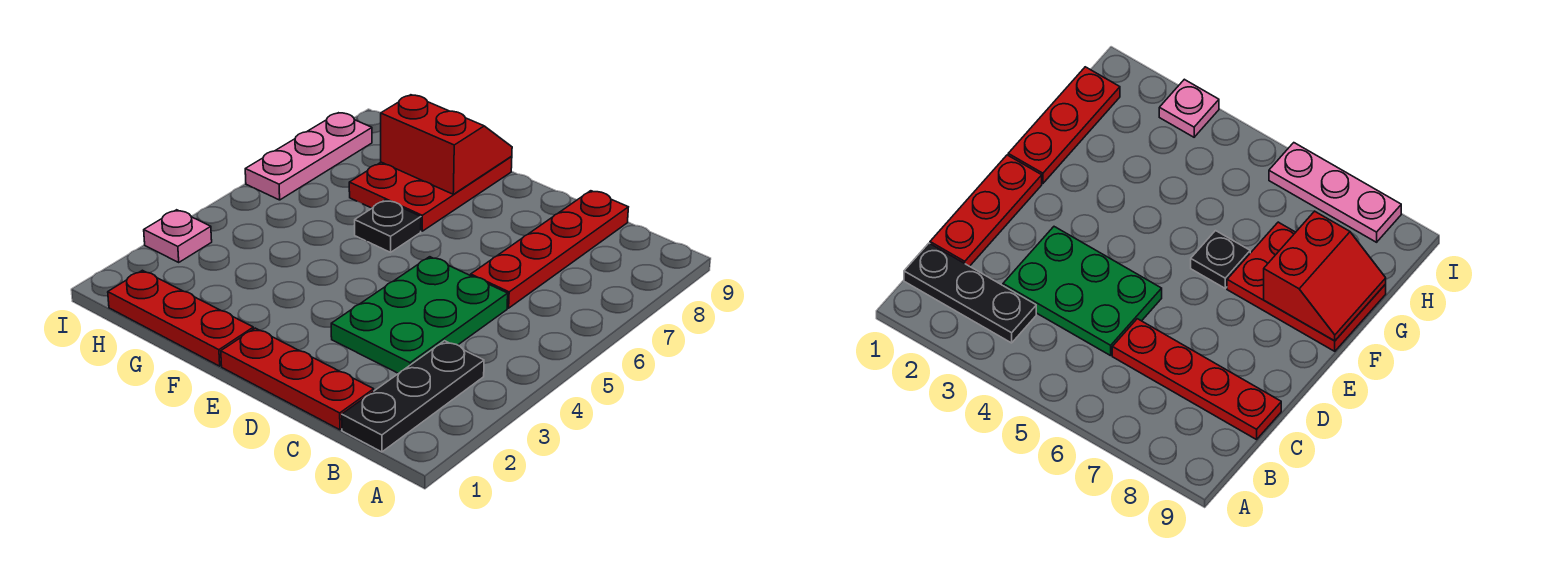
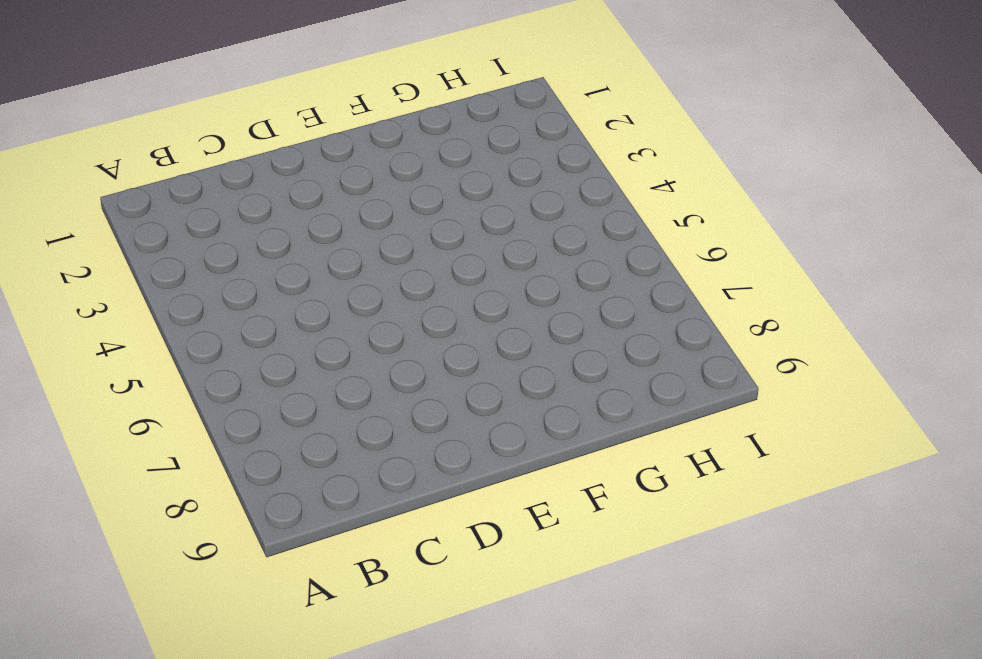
none -> black plate B1:B3 level 1
none -> red plate C1:E1 level 1

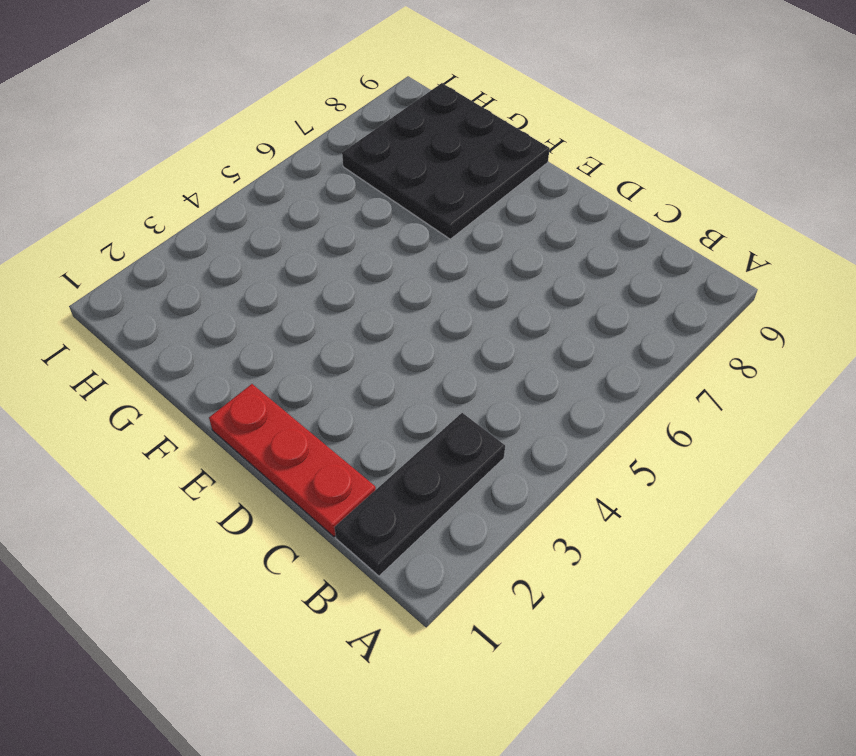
black plate F7:H9 level 1 -> red plate F7:G9 level 1
none -> green plate C3:D5 level 1
none -> red plate C6:C9 level 1

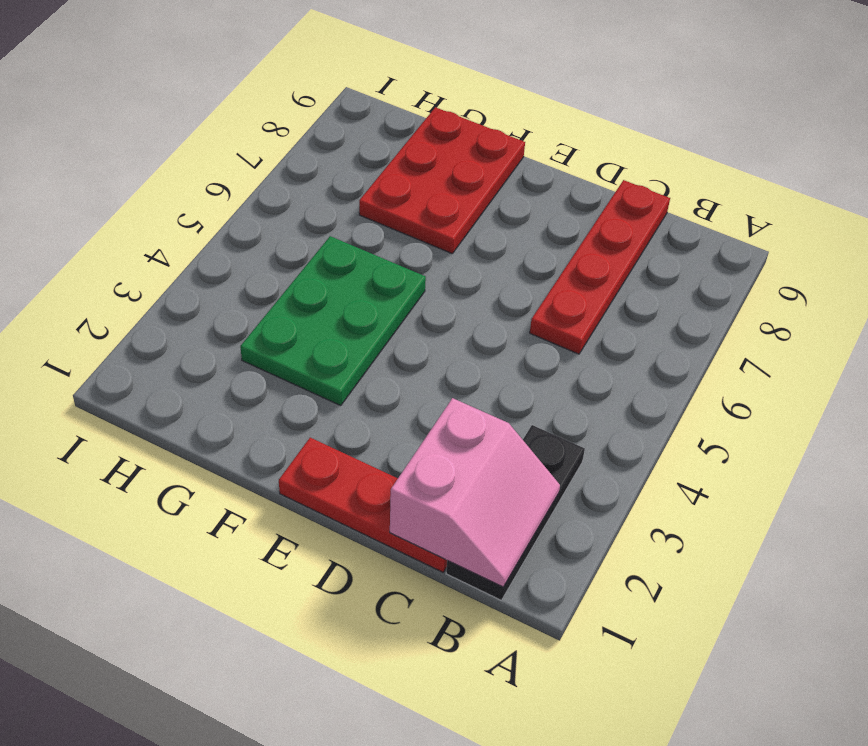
pink slope B1:C2 level 2 top C -> none
green plate F3:G5 level 1 -> green plate C3:D5 level 1
none -> red plate F1:H1 level 1
none -> black plate F6 level 1

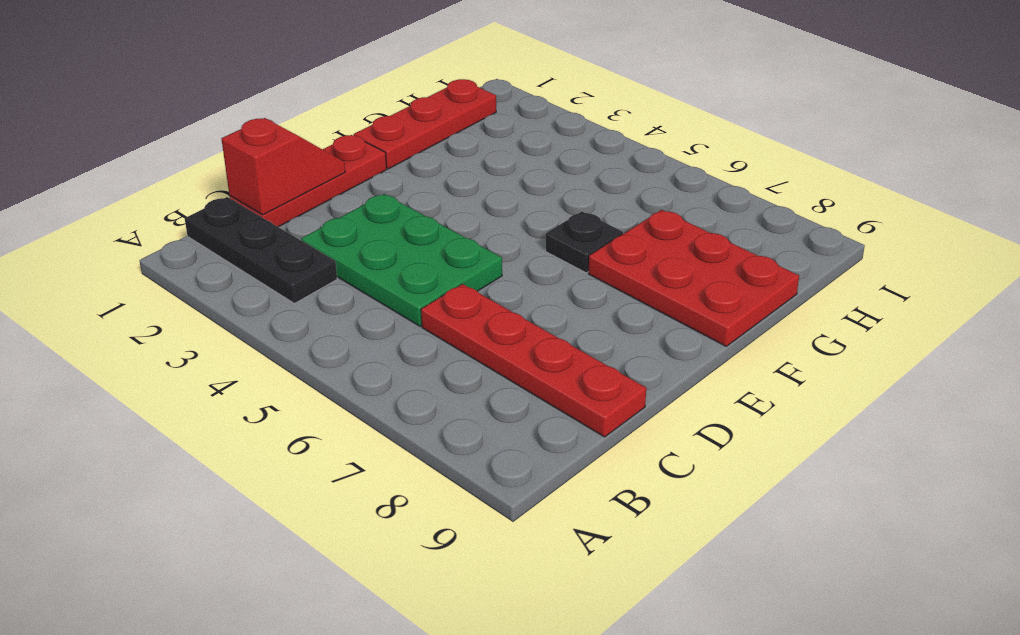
red slope C1:D1 level 2 top C -> none
none -> pink plate I3 level 1
none -> pink plate I6:I8 level 1

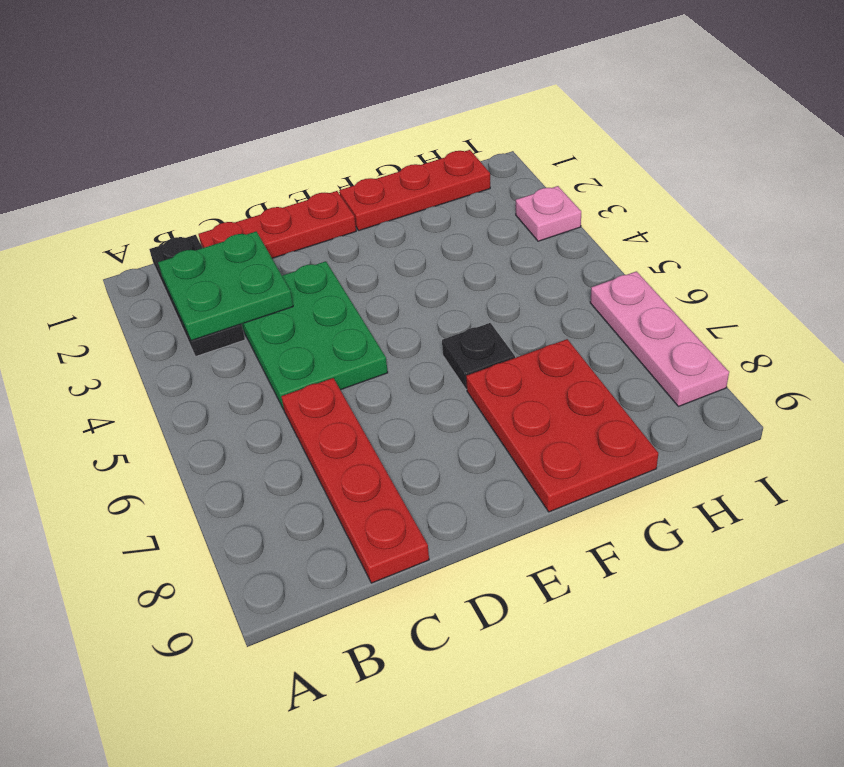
green plate B2:C3 level 2 -> none
none -> red slope F8:G9 level 2 top 8

